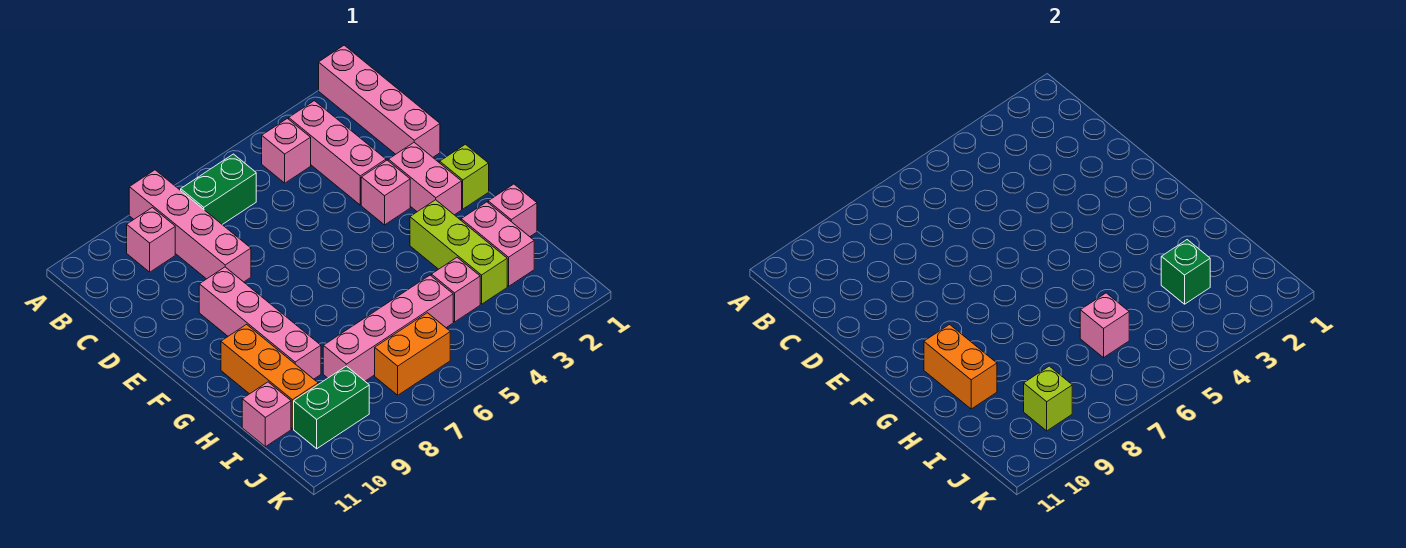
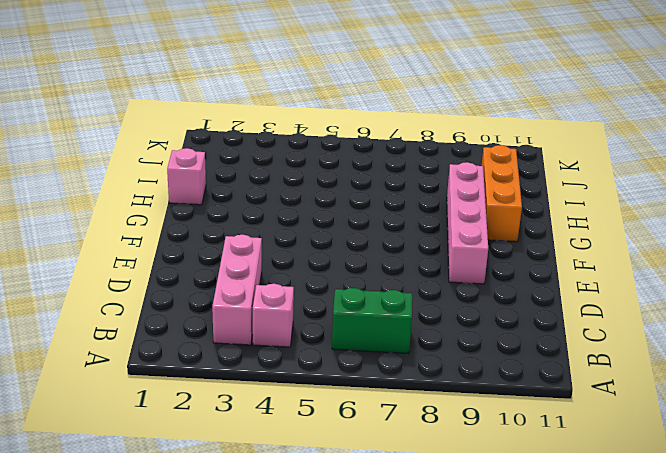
none -> pink brick A1:D1 level 1
none -> pink brick A8:D8 level 1
none -> pink brick B9 level 1

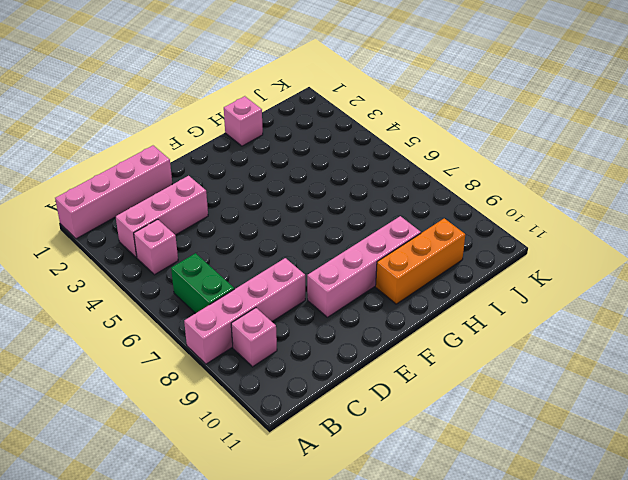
none -> pink brick E2:F2 level 1
none -> pink brick E3 level 1
none -> lime brick F1 level 1

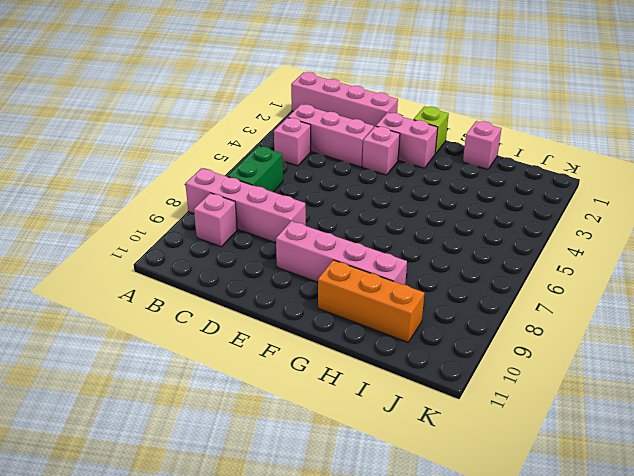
none -> lime brick G3:I3 level 1
none -> pink brick H2:I2 level 1
none -> pink brick I4 level 1

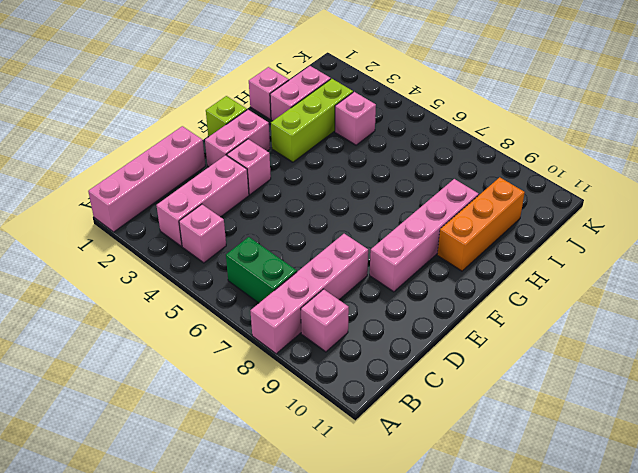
none -> pink brick I5:I8 level 1
none -> pink brick I11 level 1
none -> orange brick J6:J7 level 1

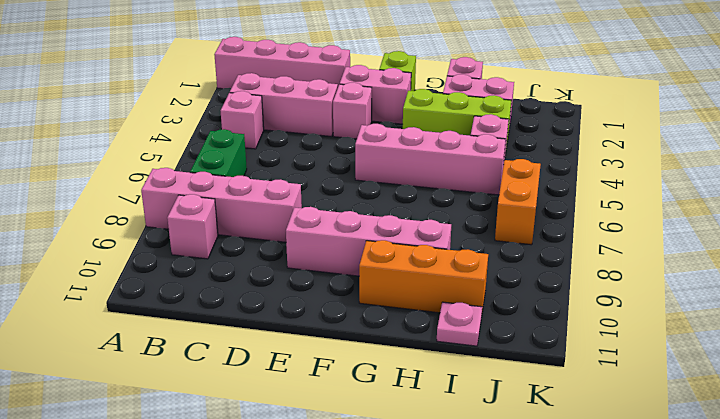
pink brick F5:I5 level 1 -> pink brick I5:I8 level 1
pink plate I11 level 1 -> pink brick I11 level 1
none -> green brick J9:J10 level 1
none -> orange brick G10:H10 level 2
none -> green brick I3 level 2

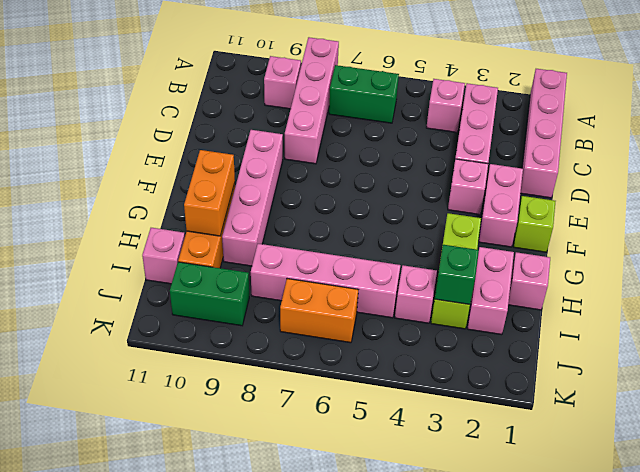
none -> pink brick I6 level 2
none -> lime brick J9 level 2

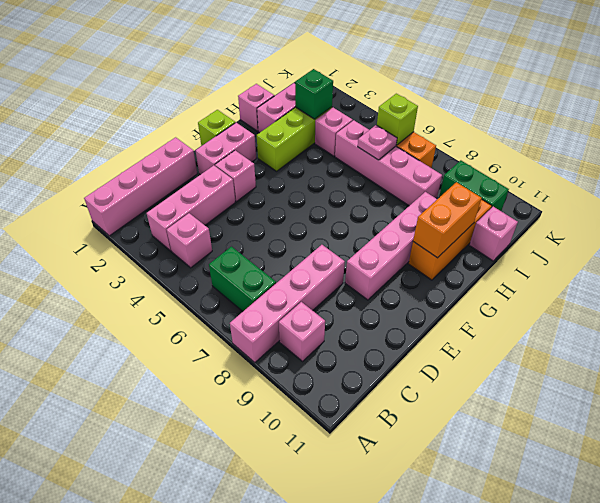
pink plate I6 level 2 -> pink brick I6 level 2
lime brick J6 level 2 -> lime brick J9 level 2

